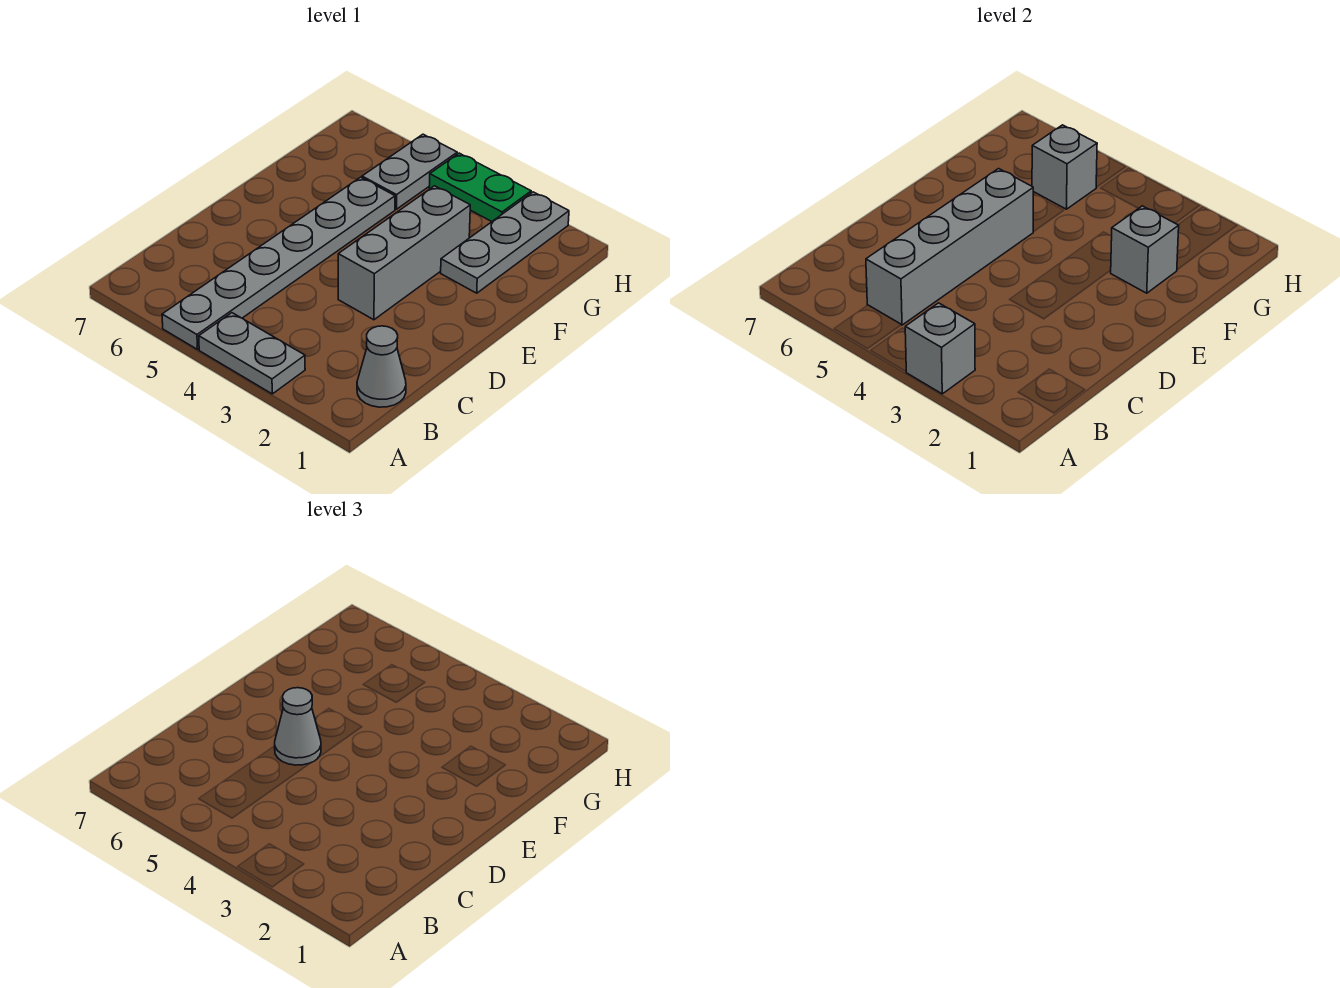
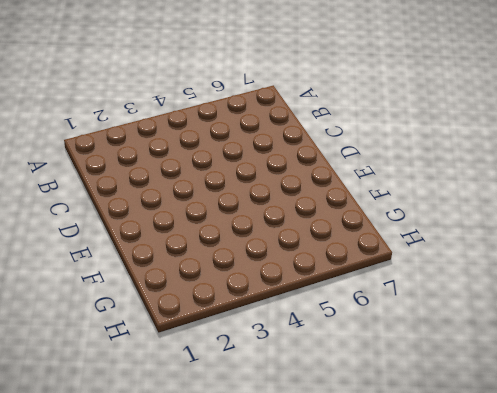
none -> grey plate A3:A4 level 1
none -> grey plate A5:F5 level 1
none -> grey cone B1 level 1

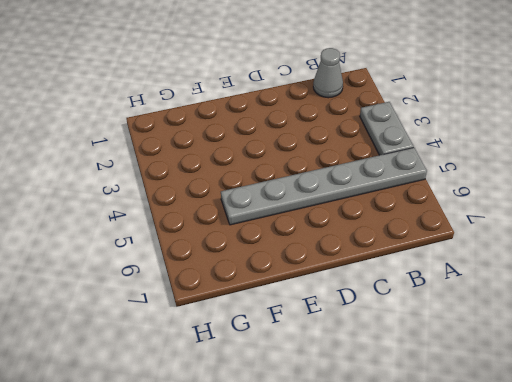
none -> grey brick D3:F3 level 1
none -> grey plate F2:H2 level 1
none -> grey plate G5:H5 level 1

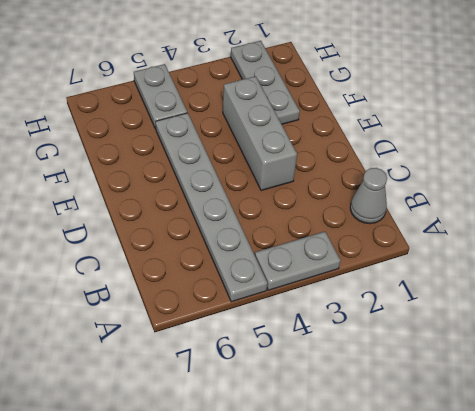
none -> green plate H3:H4 level 1
none -> grey brick A3 level 2
none -> grey brick B5:E5 level 2

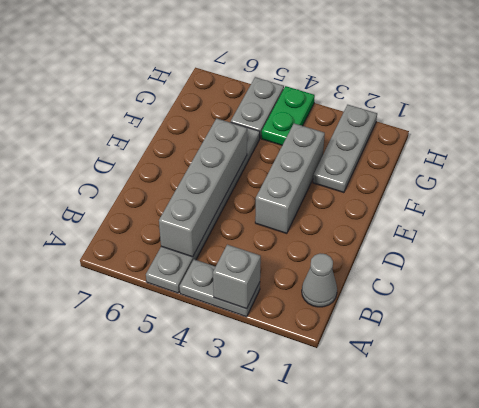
green plate G4:H4 level 1 -> green plate H3:H4 level 1
none -> grey brick F2 level 2
none -> grey brick G5 level 2
none -> grey cone D5 level 3

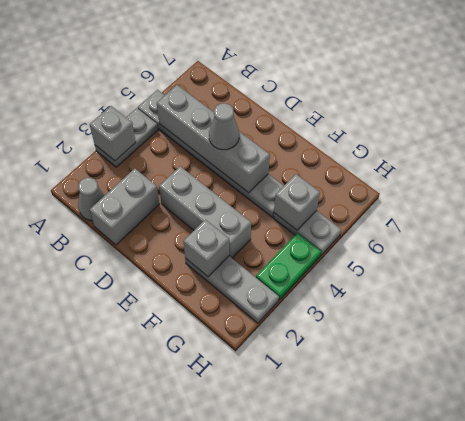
grey brick C1:C2 level 1 -> none

